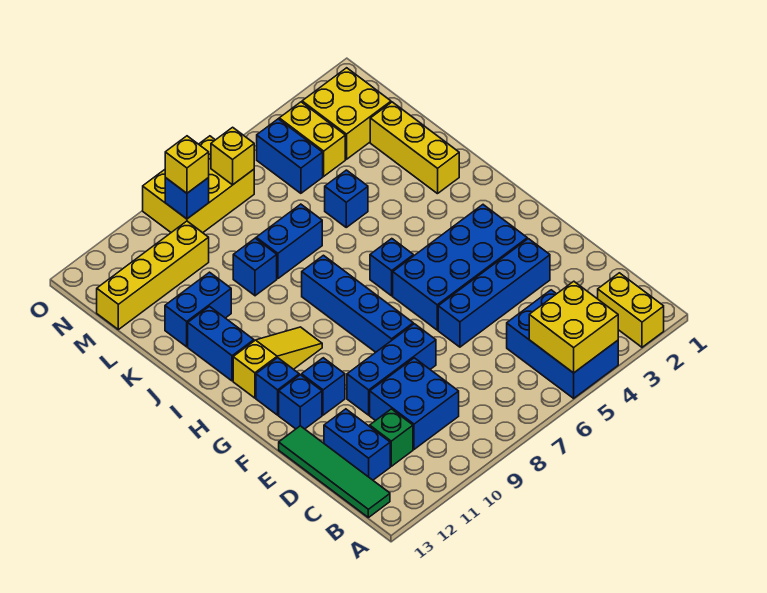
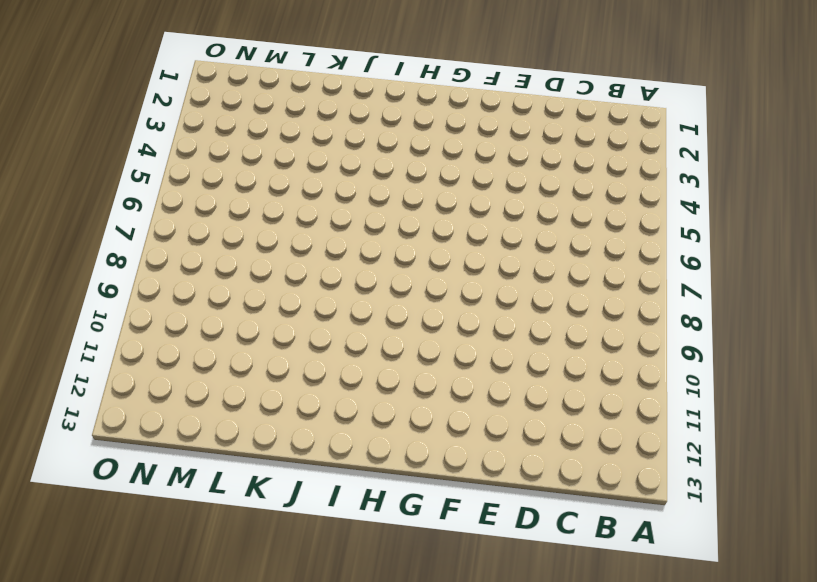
none -> yellow brick A2:B2 level 1
none -> blue brick A4:C5 level 1
none -> green tile B13:E13 level 1
none -> blue brick C9:D10 level 1

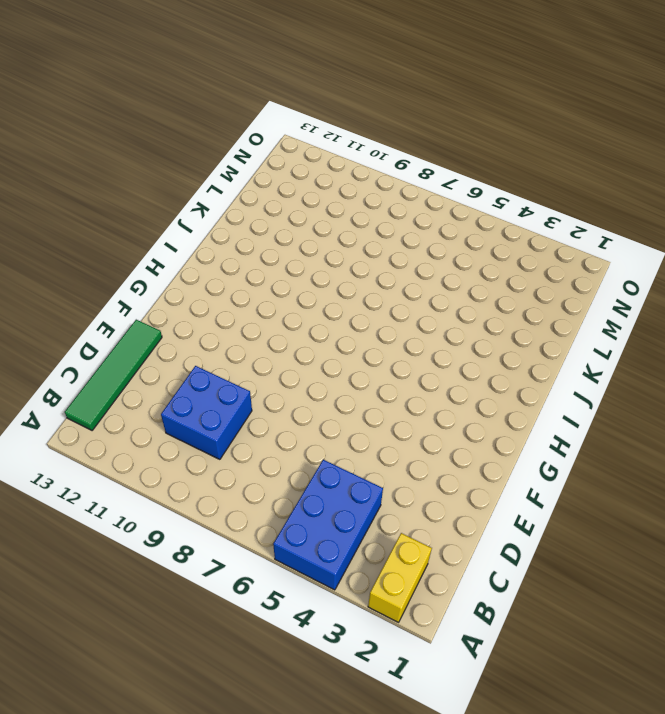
none -> green brick C11 level 1
none -> blue brick C12:D12 level 1
none -> blue brick E3:E6 level 1
none -> blue brick E8:E10 level 1

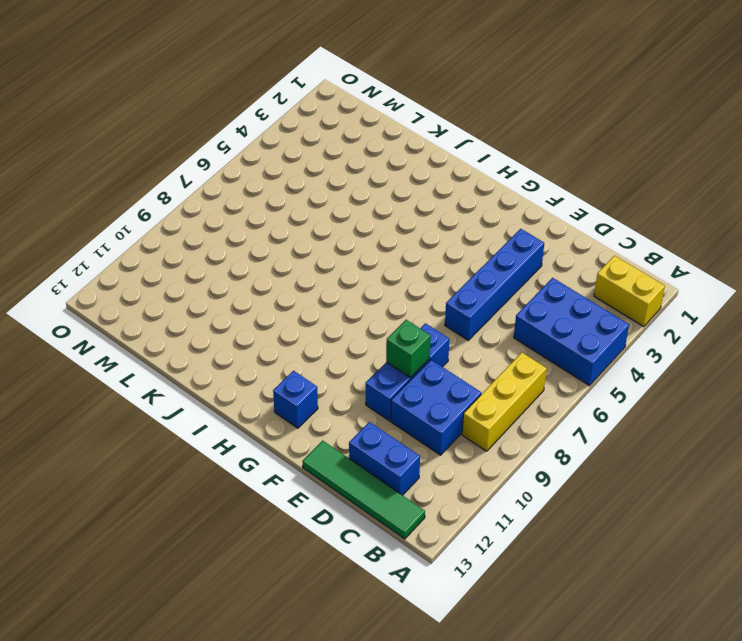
yellow brick B7:B9 level 1 -> yellow brick J2:L2 level 1
green brick E9 level 2 -> green brick C11 level 1
none -> blue brick F3:G6 level 1
none -> blue brick F8:I8 level 1
none -> blue brick F11 level 1
none -> blue brick F12 level 1

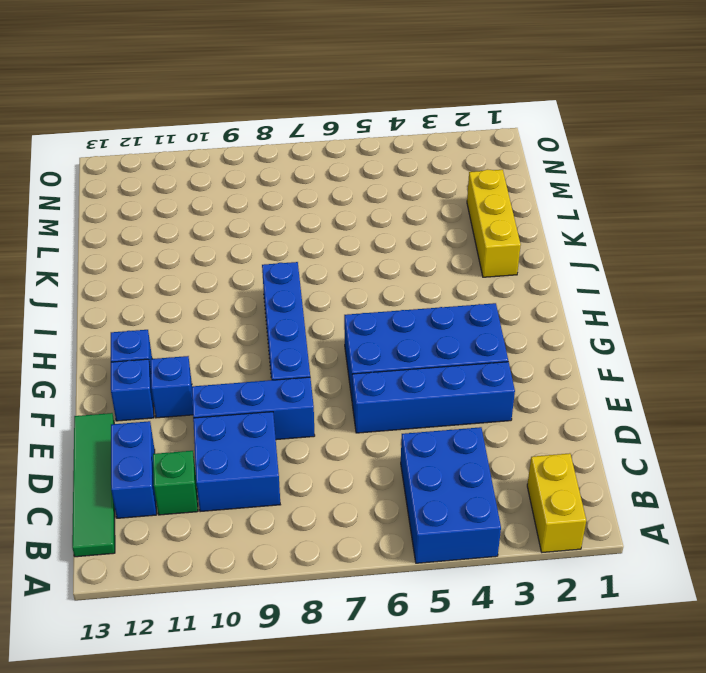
none -> blue brick H6 level 1
none -> yellow slope H10:H12 level 1 top 12
none -> blue brick I12:J12 level 1
none -> blue brick K5 level 1

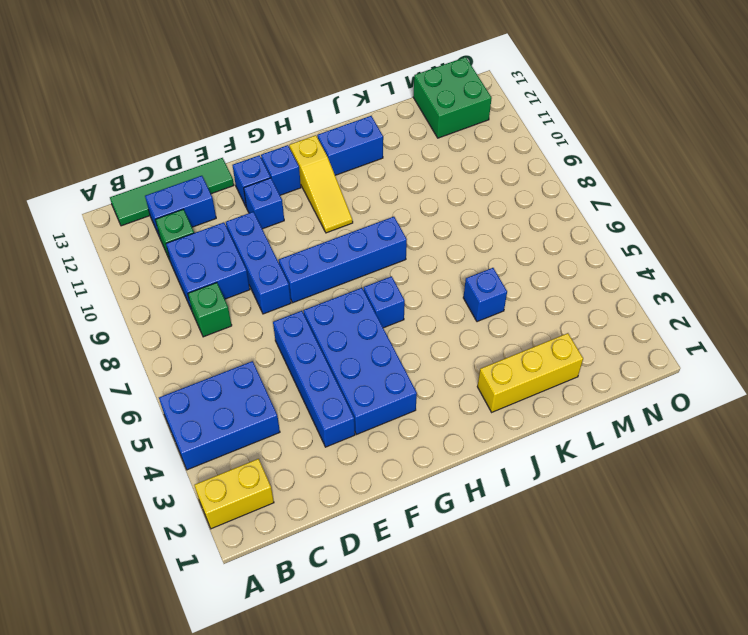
green brick C8 level 1 -> none
green brick M12:N13 level 1 -> yellow brick M10:M13 level 1
none -> blue brick K7:K8 level 1
none -> blue brick K9 level 1
none -> blue brick K11:K12 level 1
none -> yellow brick M2:N3 level 1

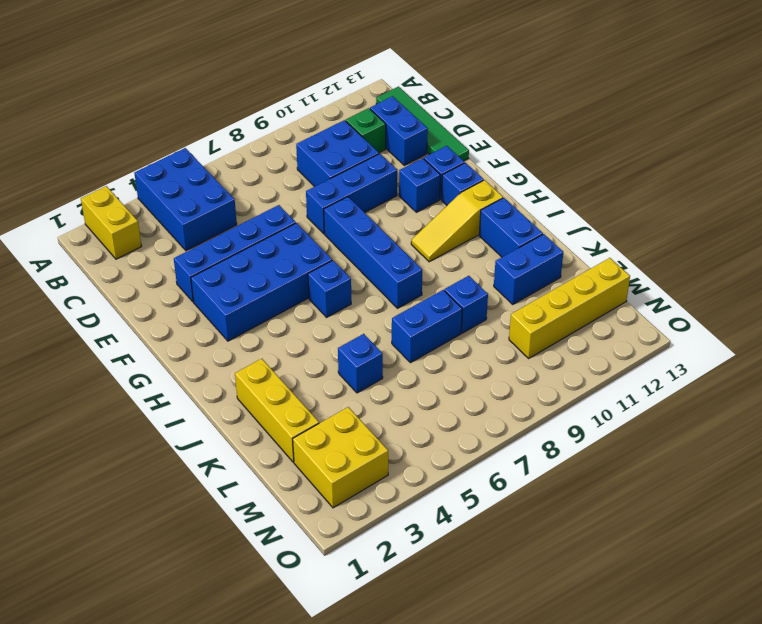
none -> yellow brick M4:N4 level 1
none -> blue brick M5:N5 level 1
none -> yellow brick N7:O9 level 1
none -> yellow brick A4:B5 level 2

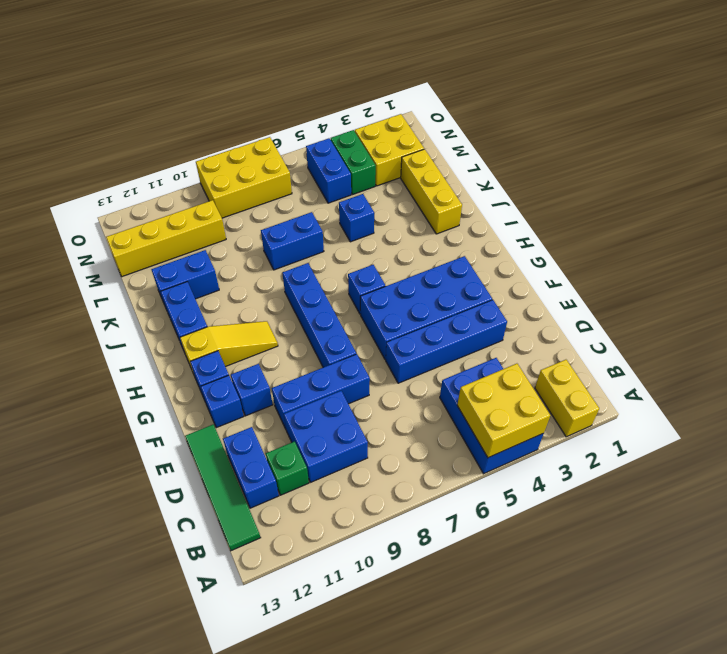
green brick M4:N4 level 1 -> yellow brick M4:N4 level 1
none -> blue brick K9 level 1
none -> yellow brick N7 level 2
none -> blue brick N9 level 2
none -> yellow brick N9 level 3

